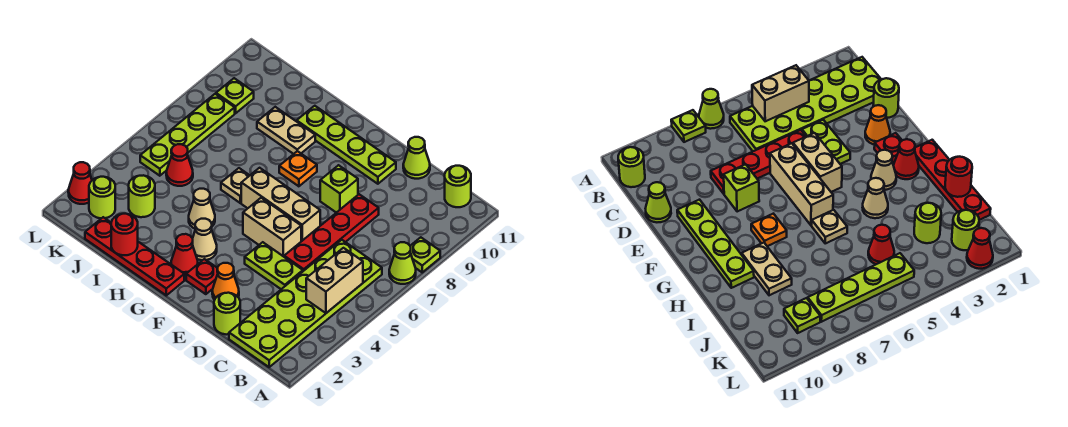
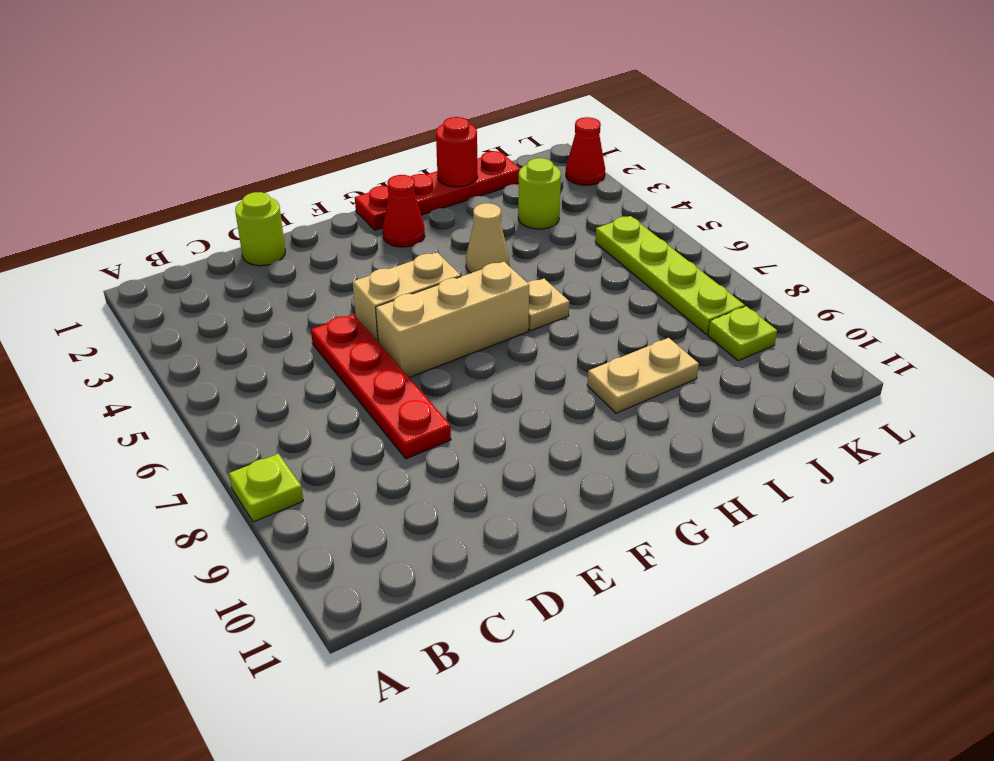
none -> lime cone A7 level 1
none -> lime plate B1:C6 level 1
none -> lime round brick B11 level 1

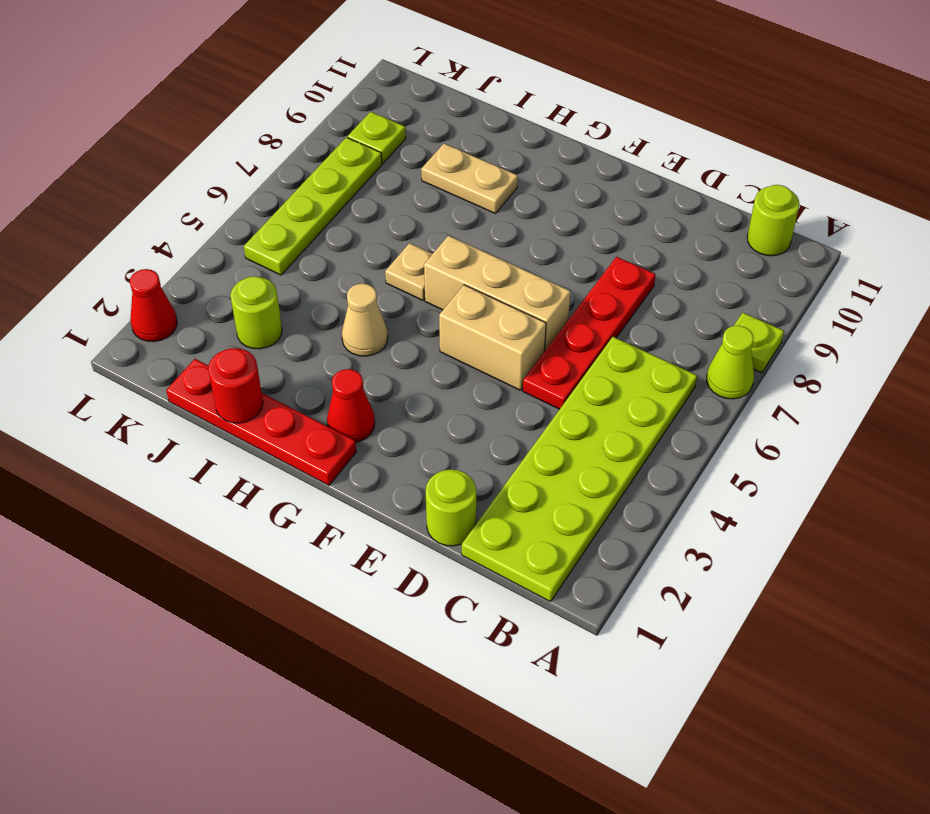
none -> lime plate D4:E4 level 1
none -> lime cone D11 level 1
none -> orange cone E2 level 1

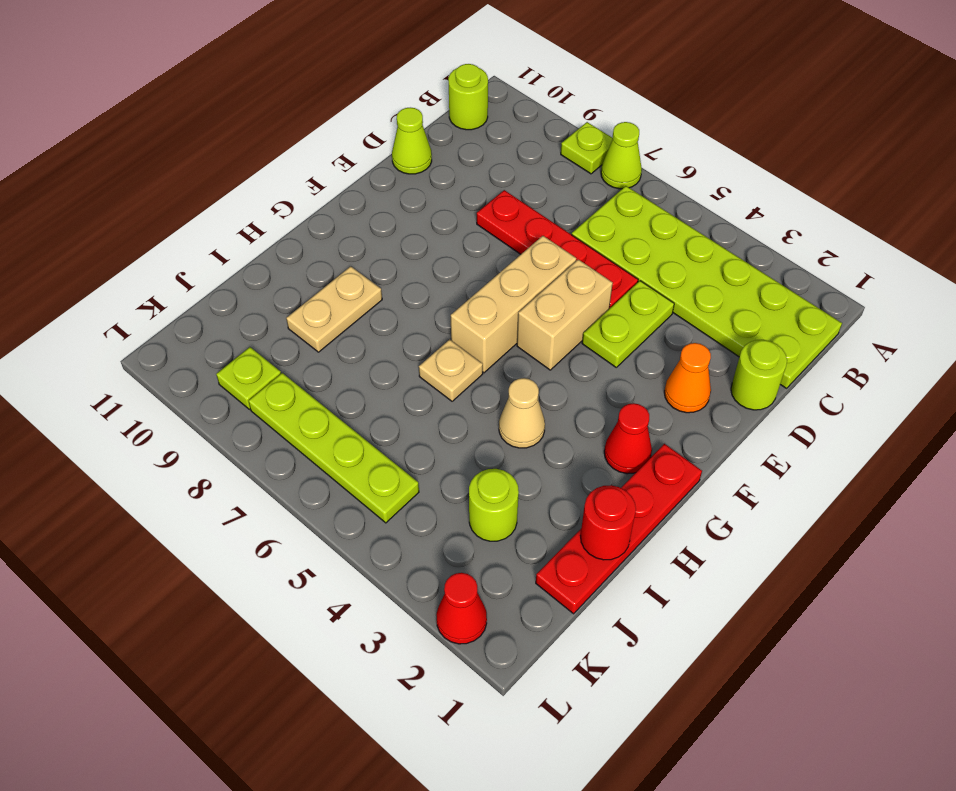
none -> lime brick E8 level 1
none -> lime plate E10:H10 level 1
none -> red plate F2 level 1

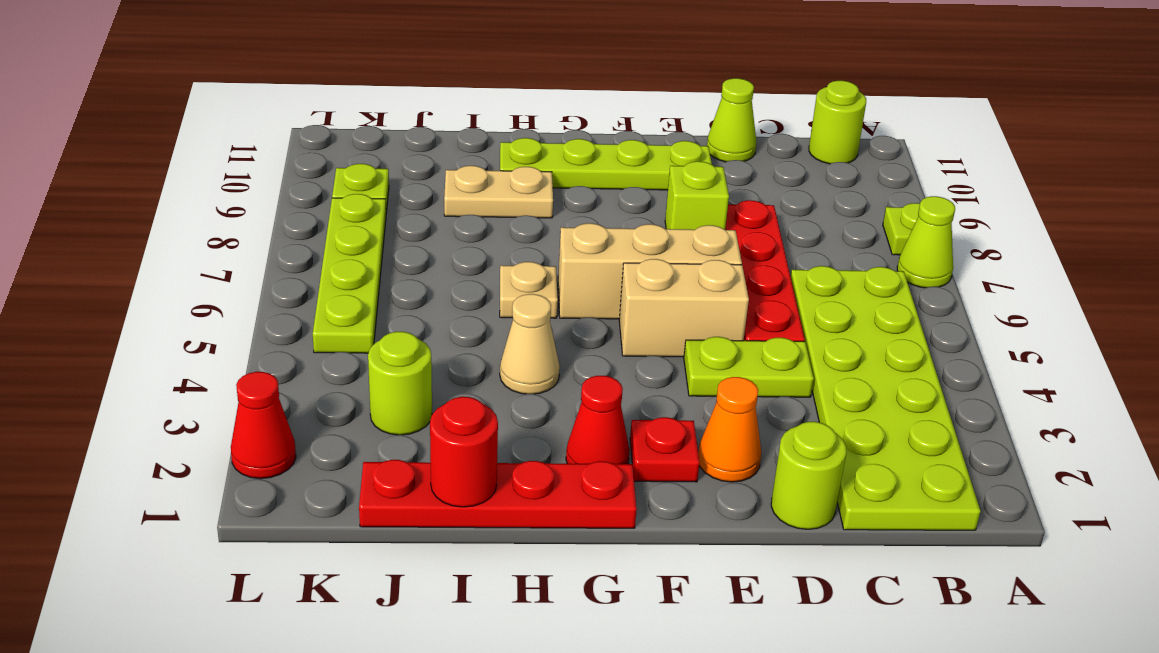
none -> tan cone G3 level 1
none -> orange plate G8 level 1
none -> red cone J5 level 1

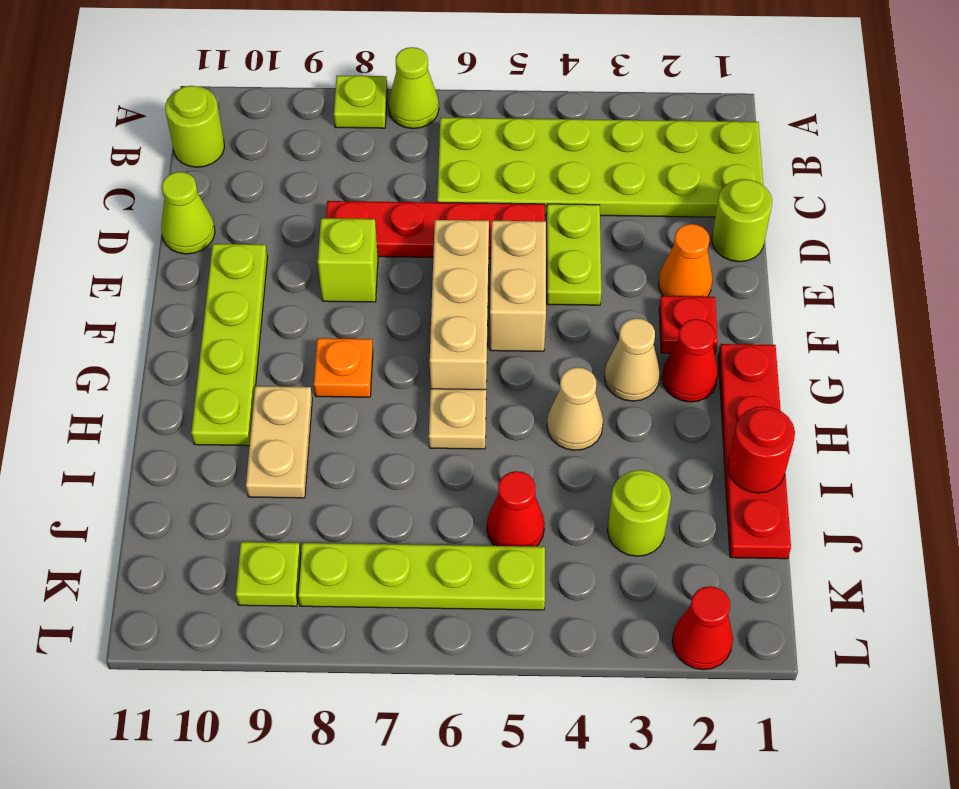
none -> lime round brick K2 level 1
none -> tan brick B4:B5 level 2

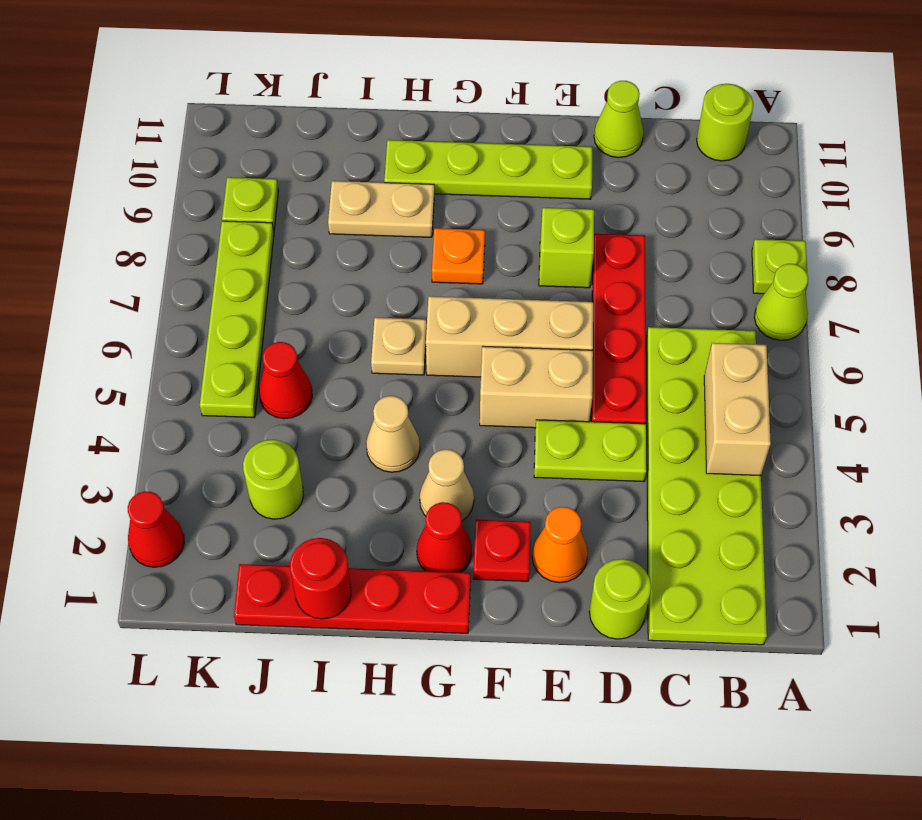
none -> lime round brick K2 level 1

